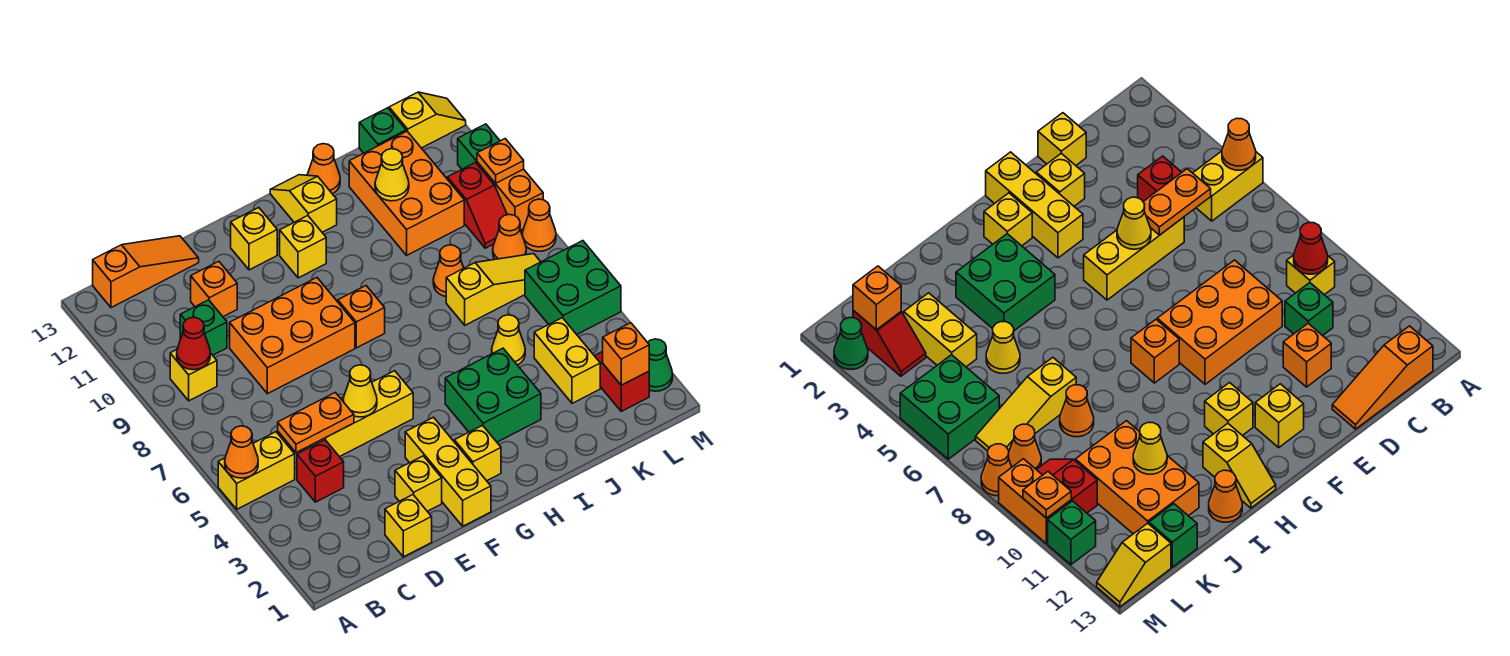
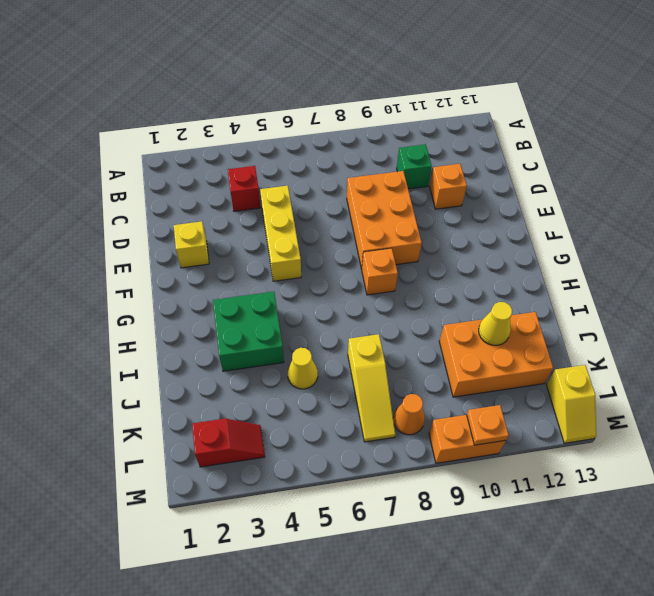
none -> yellow brick A5:B5 level 1
none -> yellow brick B9 level 1
none -> orange slope B13:D13 level 1 top B
none -> yellow brick D1 level 1

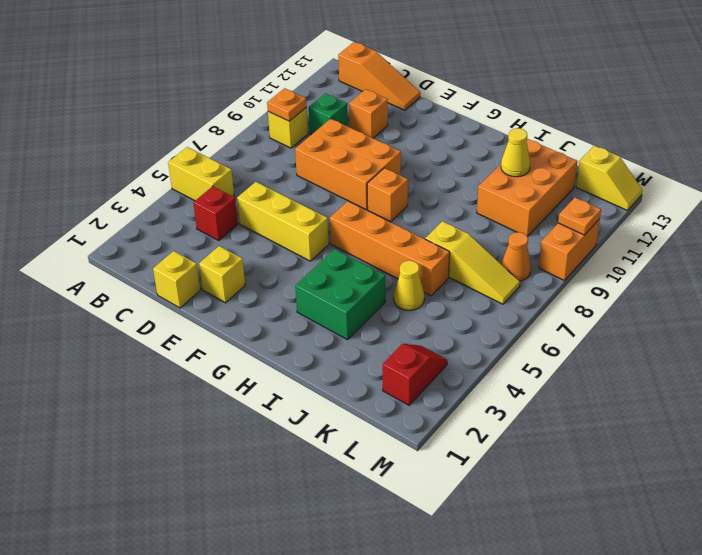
orange plate B9 level 2 -> red cone B9 level 2
orange brick G6:J6 level 1 -> none
none -> yellow brick F1:F3 level 1
none -> yellow brick F12 level 1
none -> yellow brick G2 level 1
none -> yellow brick G11 level 1

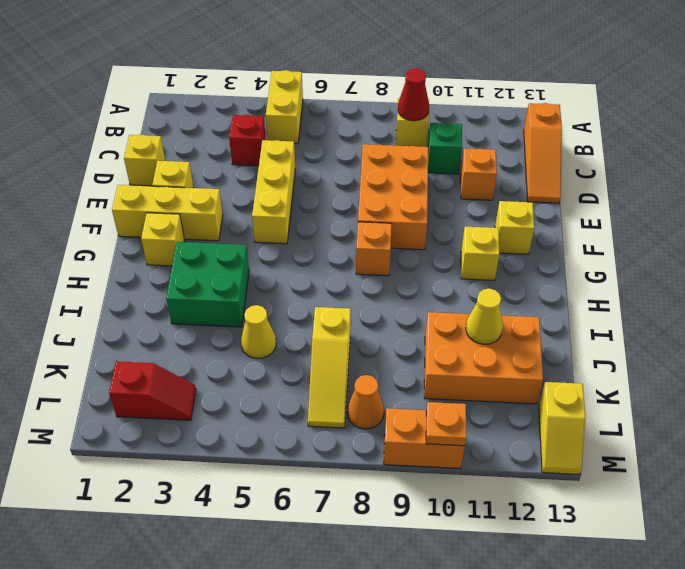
none -> yellow slope H12:H13 level 1 top 12
none -> orange cone I13 level 1
none -> orange cone J8 level 1
none -> yellow brick K3:K4 level 1

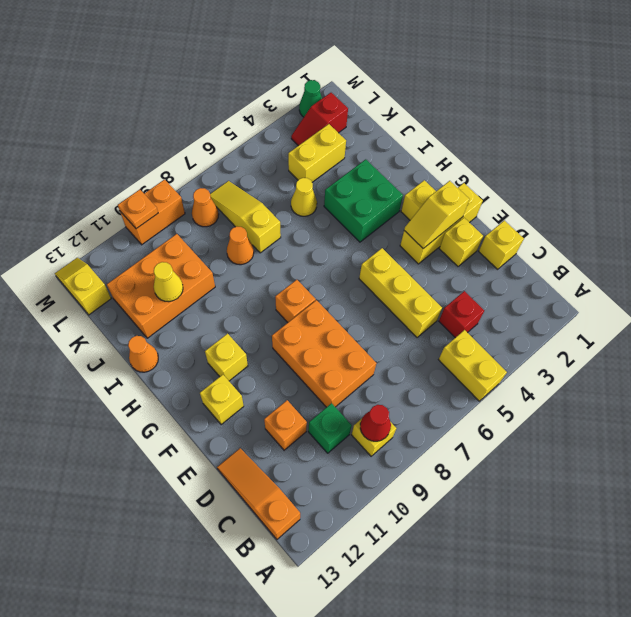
yellow slope F2:F3 level 2 top 2 -> yellow slope H12:H13 level 1 top 12
none -> green brick K13 level 1
none -> green brick L5:M6 level 1
none -> red slope L9:L10 level 1 top 10
none -> orange cone M8 level 1

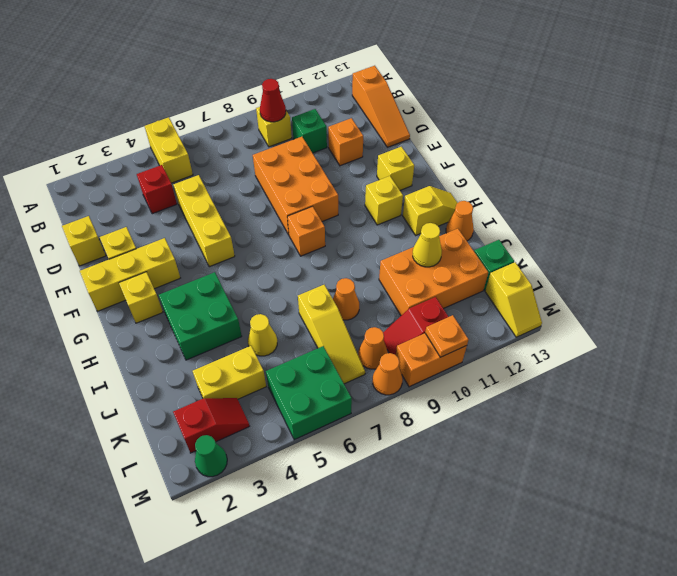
none -> green brick M11 level 1
none -> orange cone A5 level 2
none -> orange plate C5:D5 level 2
none -> yellow cone E5 level 2

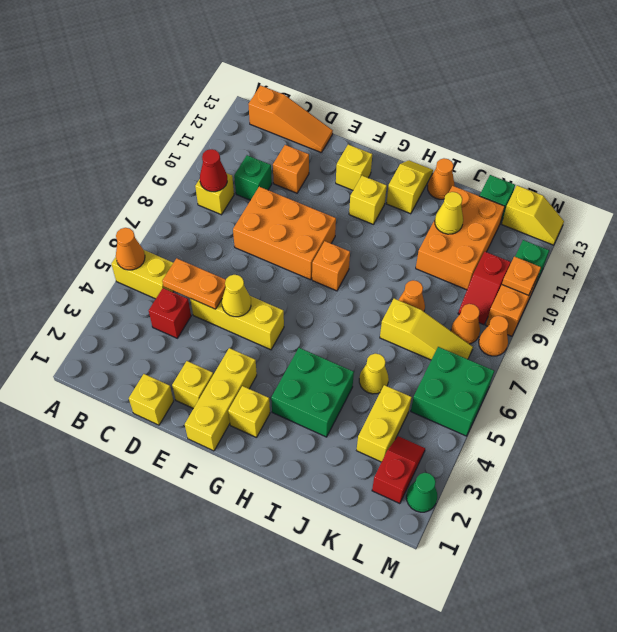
none -> orange brick L2 level 2

